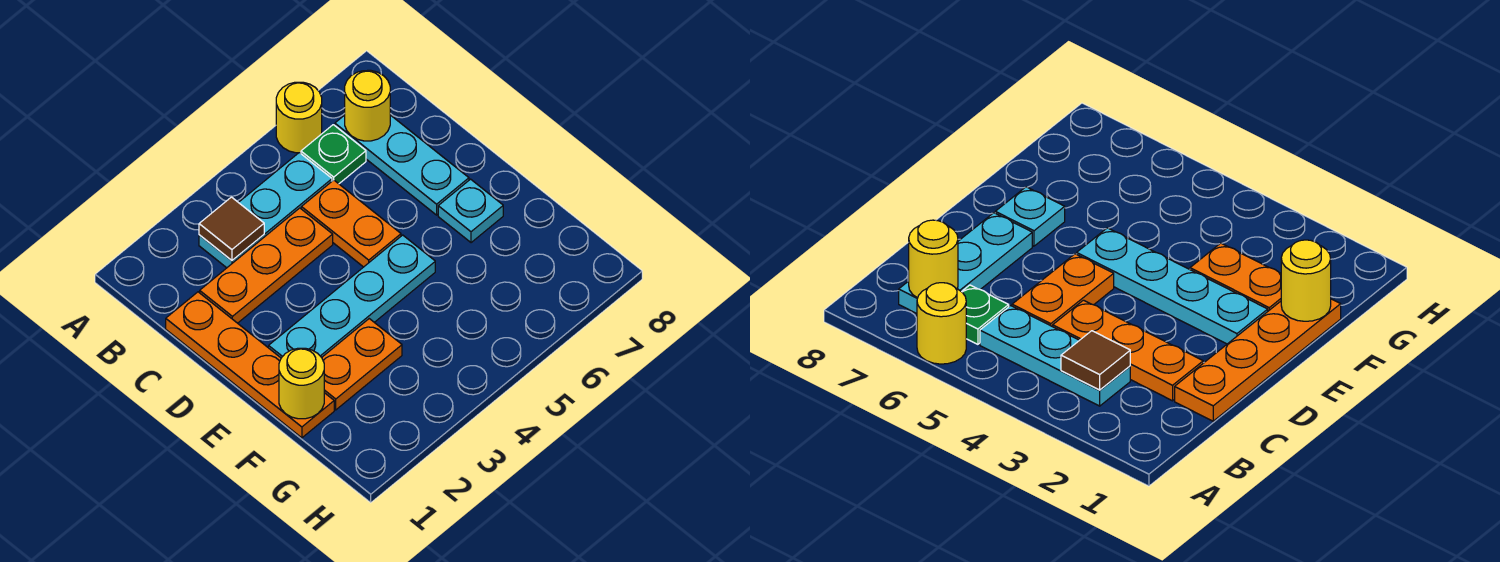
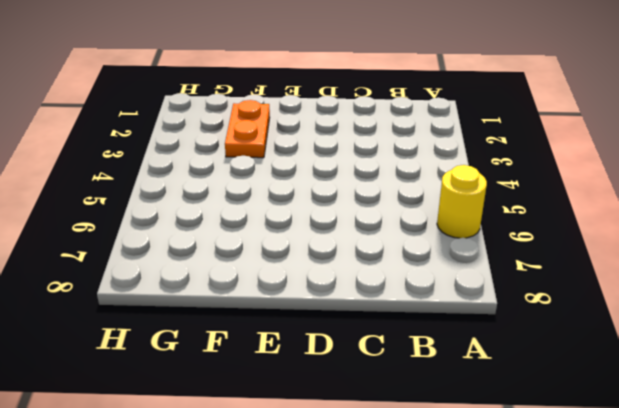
none -> cyan plate B3:B5 level 1
none -> green plate B6 level 1
none -> cyan plate B7:D7 level 1

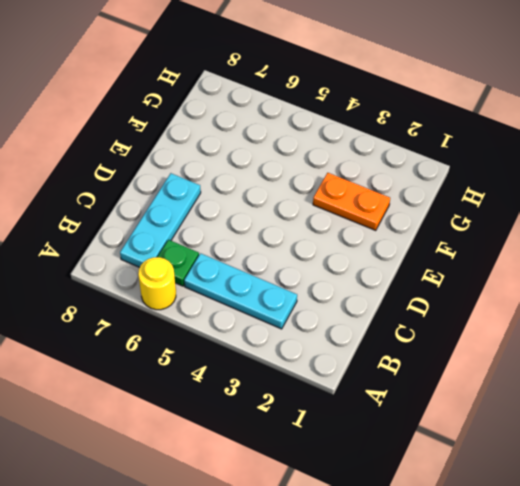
none -> orange plate C1:F1 level 1
none -> orange plate C2:C4 level 1
none -> orange plate C5:D5 level 1

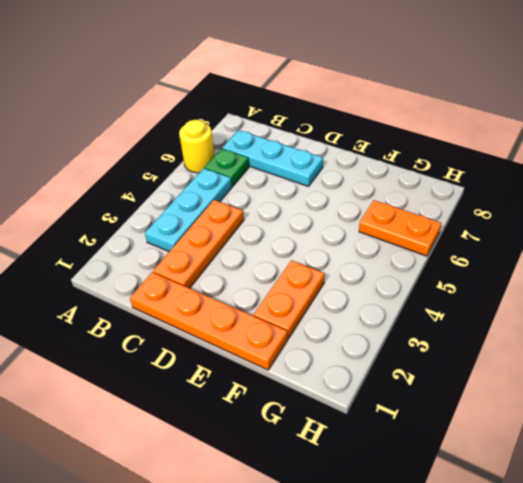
orange plate G6:H6 level 1 -> orange plate C5:D5 level 1
none -> cyan plate E2:E5 level 1
none -> cyan plate E7 level 1
none -> brown tile B3 level 2

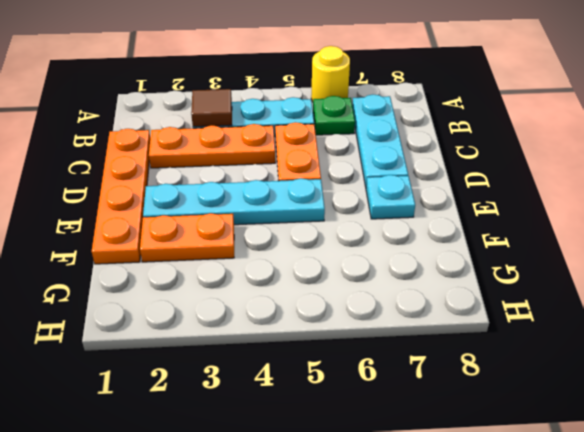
none -> yellow round brick B7 level 2
none -> yellow round brick F1 level 2

